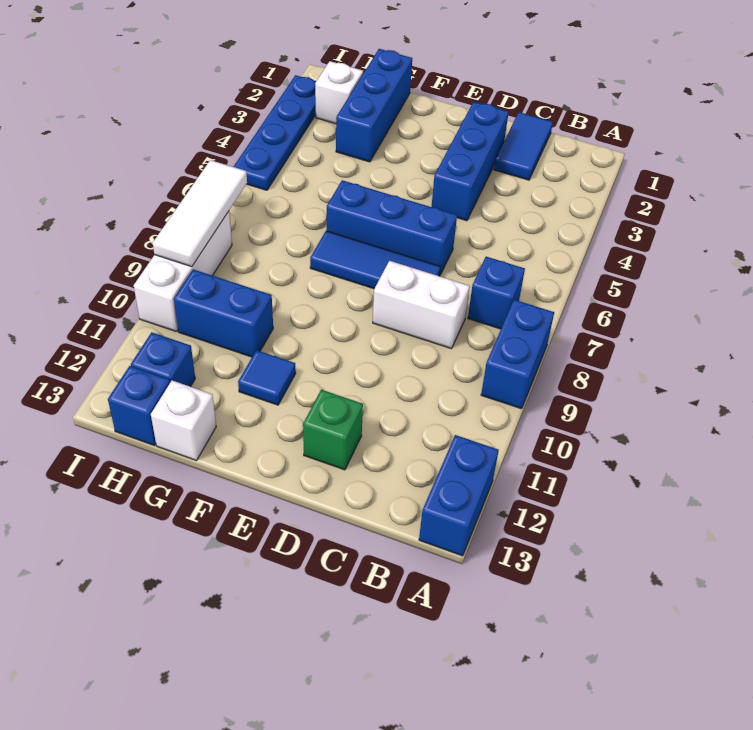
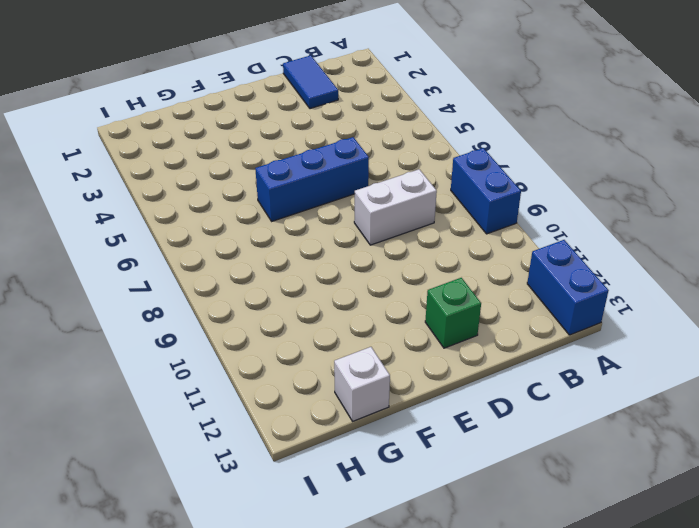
none -> blue brick B7 level 1
none -> blue brick D2:D4 level 1
none -> blue tile D7:F7 level 1

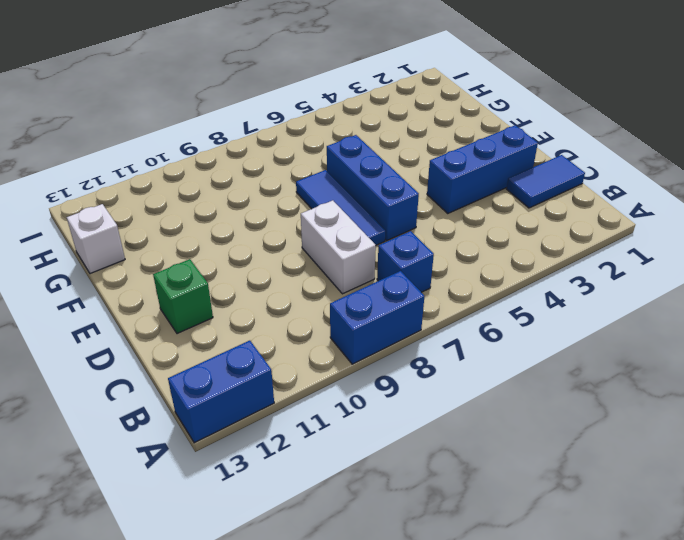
none -> blue tile F11 level 1
none -> blue brick G1:G3 level 1
none -> blue brick G10:H10 level 1

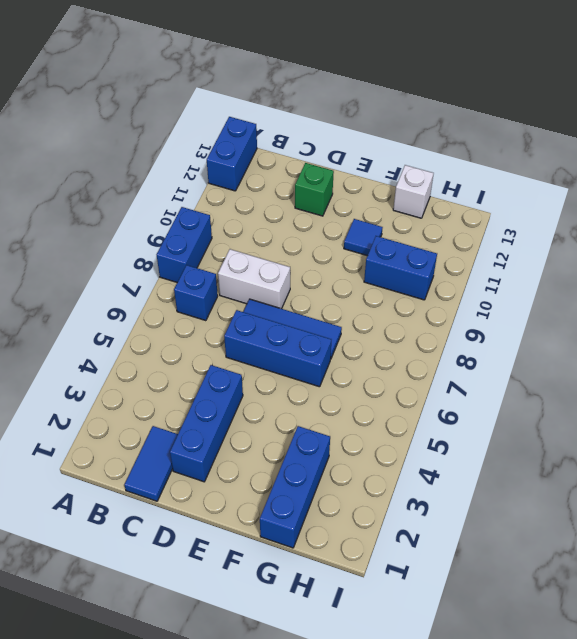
none -> white brick H2 level 1
none -> blue brick H12 level 1
none -> blue brick H13 level 1

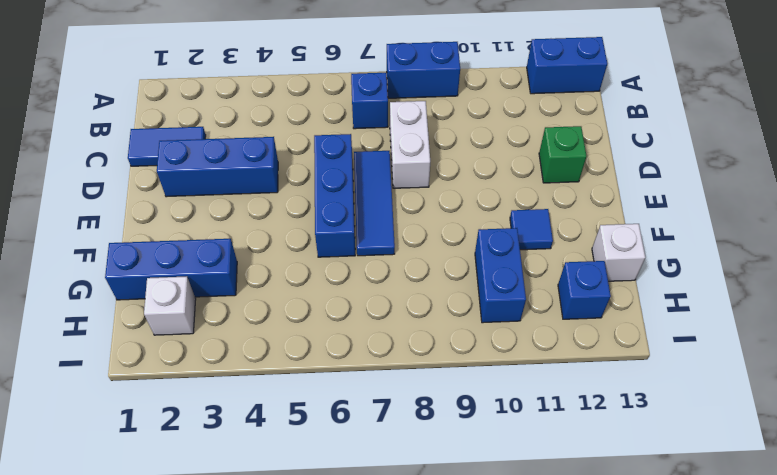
none -> blue brick H13 level 1
none -> blue plate I2:I5 level 1
none -> white brick I8:I10 level 1

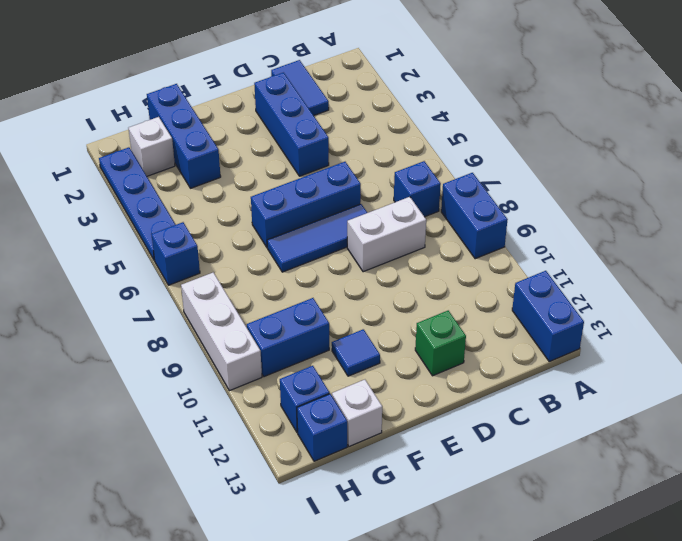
blue brick I6 level 1 -> none
none -> white tile I7:I9 level 2

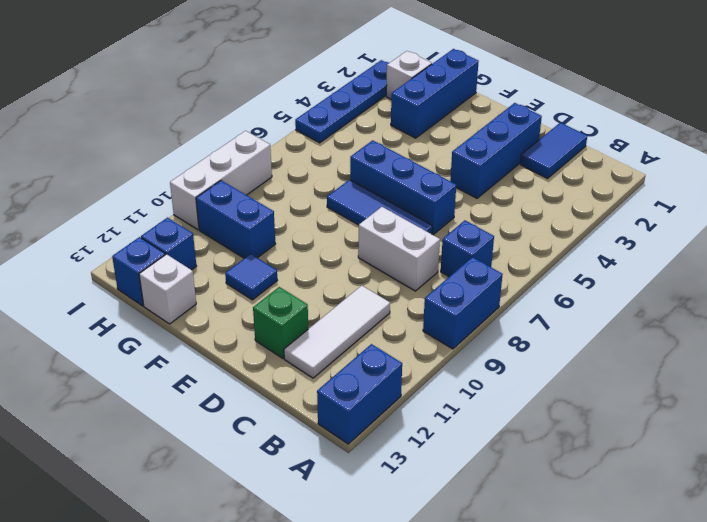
white tile C10:C12 level 1 -> white tile I7:I9 level 2

